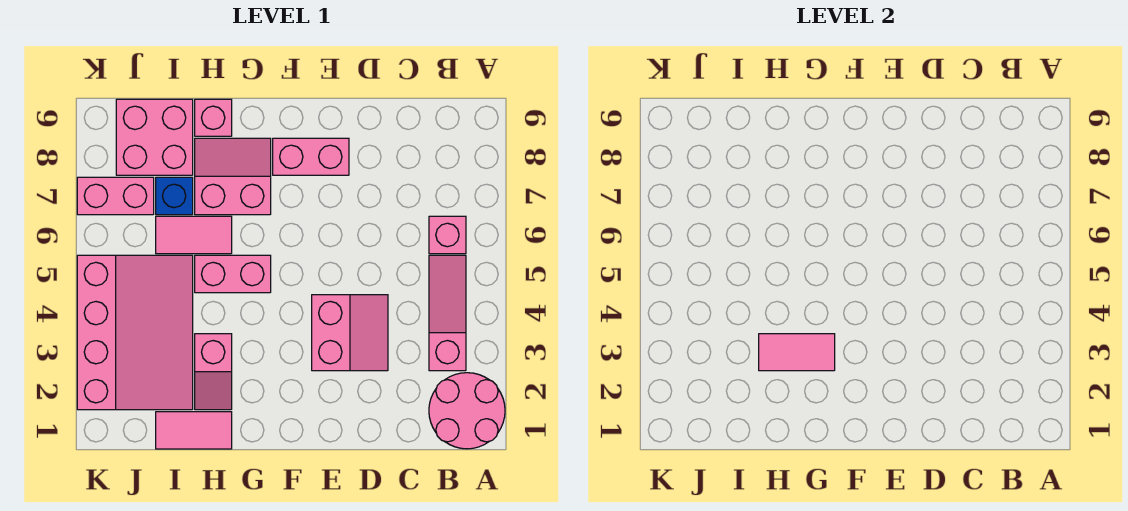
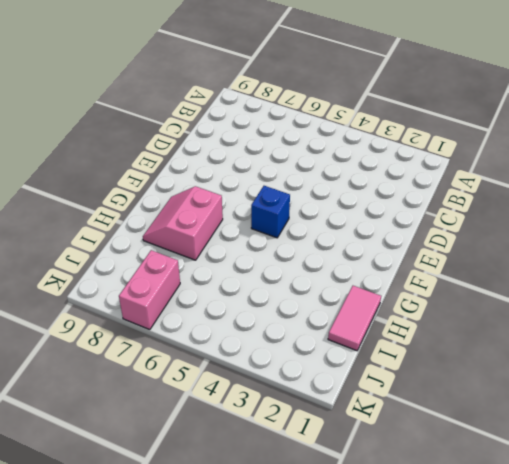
blue brick F5 level 1 -> blue brick I7 level 1
none -> pink round brick A1:B2 level 1
none -> pink slope B3:B5 level 1 top 3
none -> pink brick B6 level 1

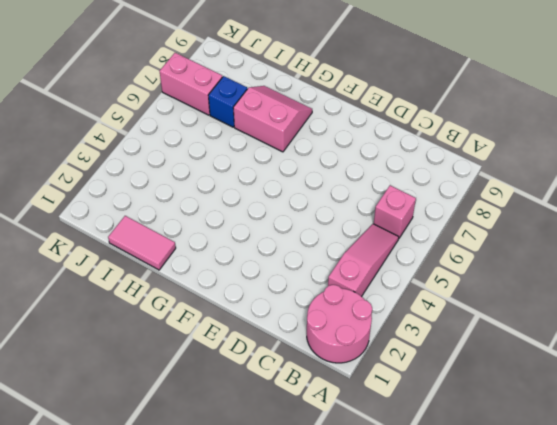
none -> pink slope D3:E4 level 1 top E
none -> pink brick E8:F8 level 1
none -> pink brick G5:H5 level 1

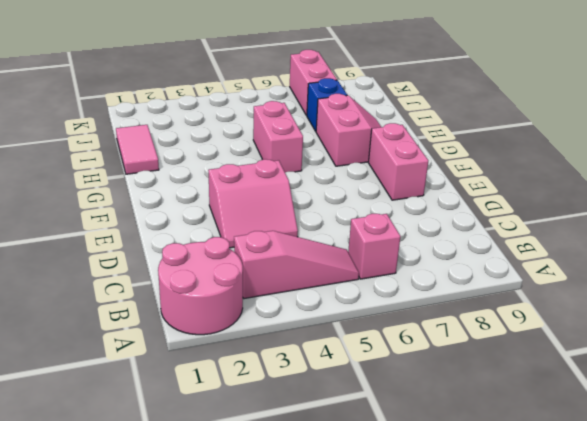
none -> pink slope H2:H3 level 1 top 3
none -> pink tile H6:I6 level 1
none -> pink brick H9 level 1

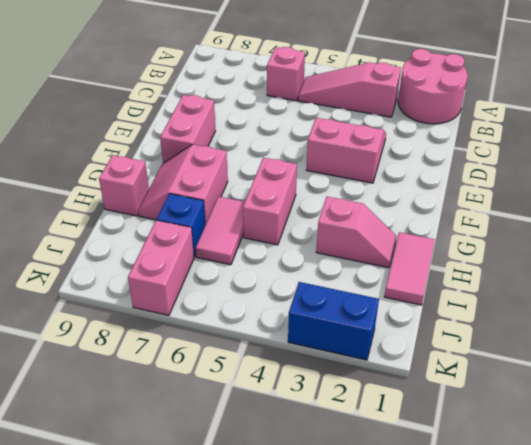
blue brick K2:K3 level 1 -> pink slope I2:K5 level 1 top K
none -> pink brick I8:J9 level 1
none -> pink tile G3:H3 level 2

